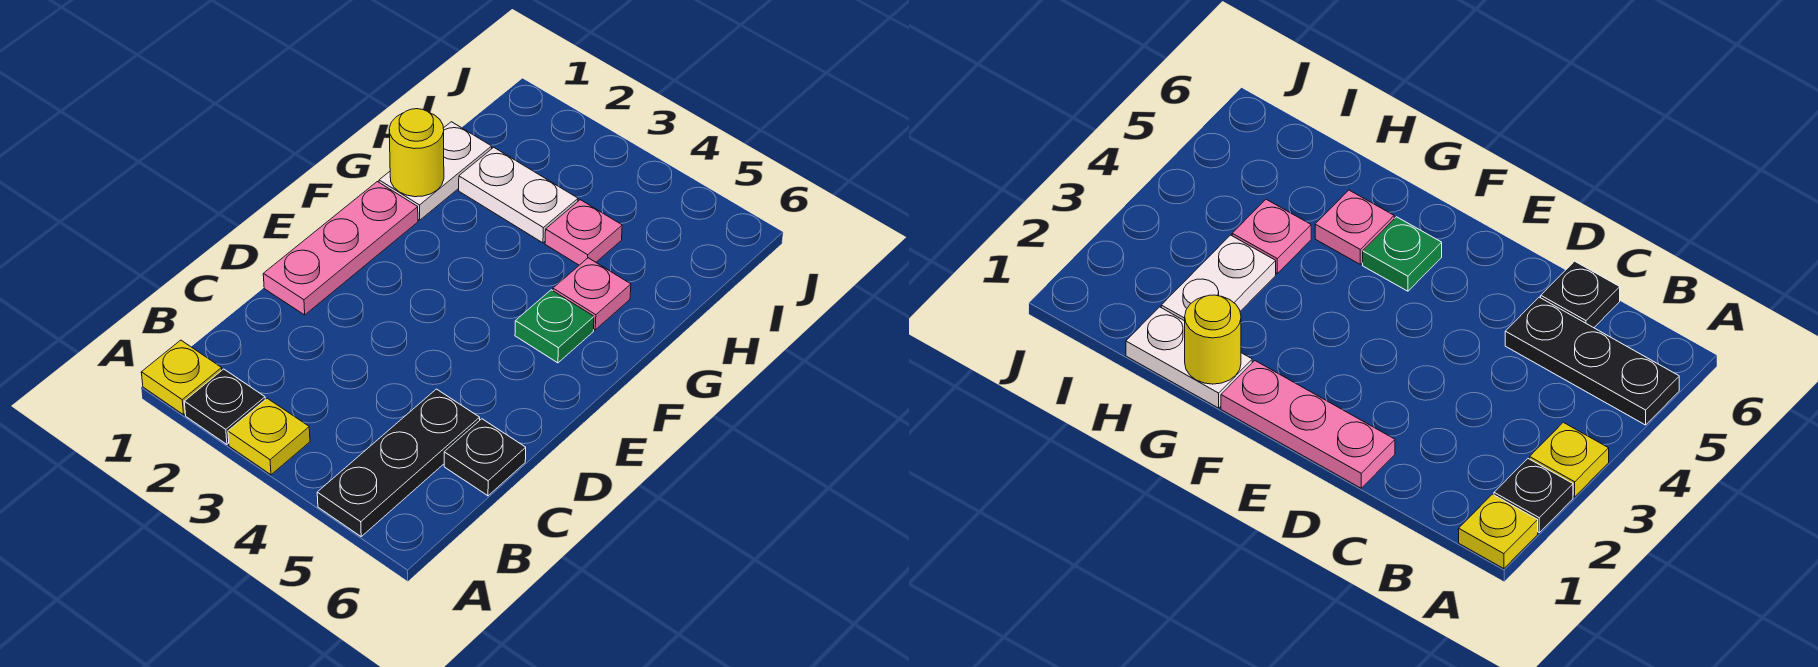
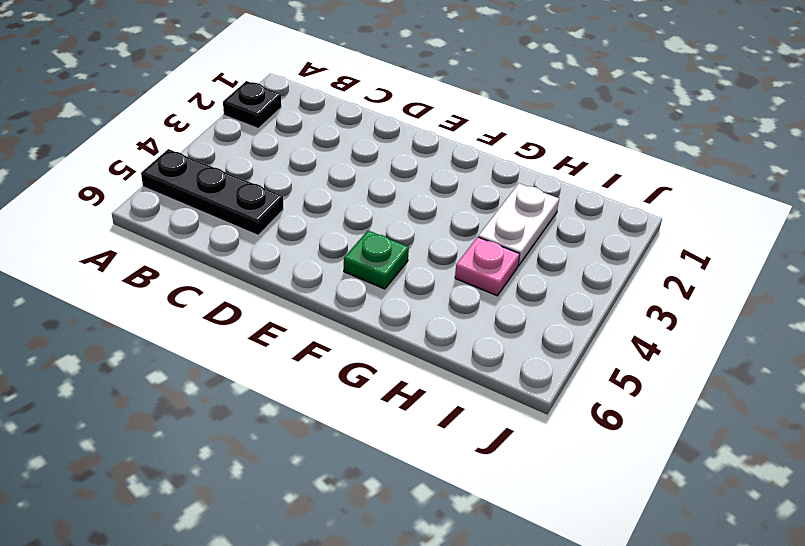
none -> yellow plate A1 level 1
none -> yellow plate A3 level 1
none -> black plate C6 level 1

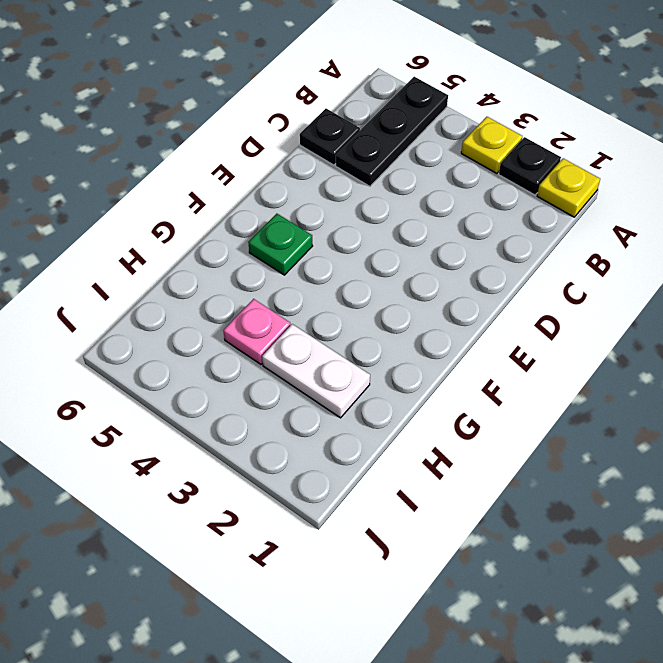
none -> pink plate D1:F1 level 1
none -> white plate G1:H1 level 1
none -> pink plate G5 level 1

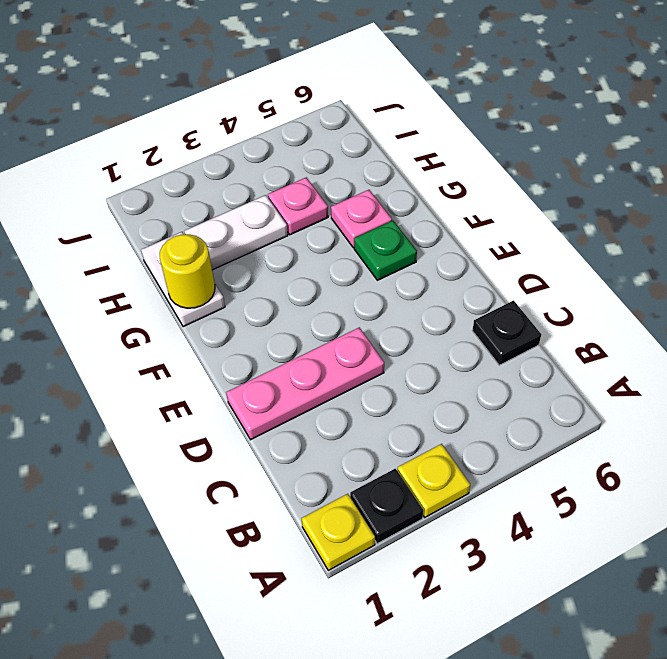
pink plate D1:D3 level 1 -> pink plate D1:F1 level 1
none -> black plate A5:C5 level 1

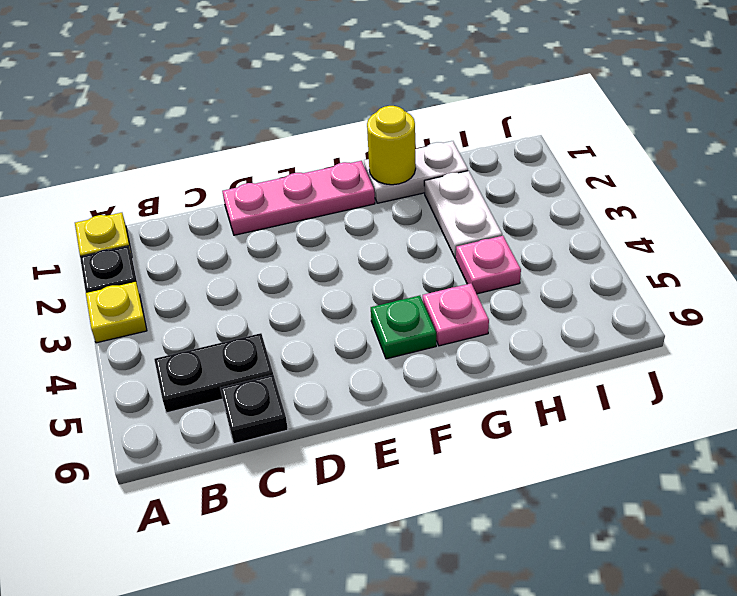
black plate B5:C5 level 1 -> black plate A5:C5 level 1

